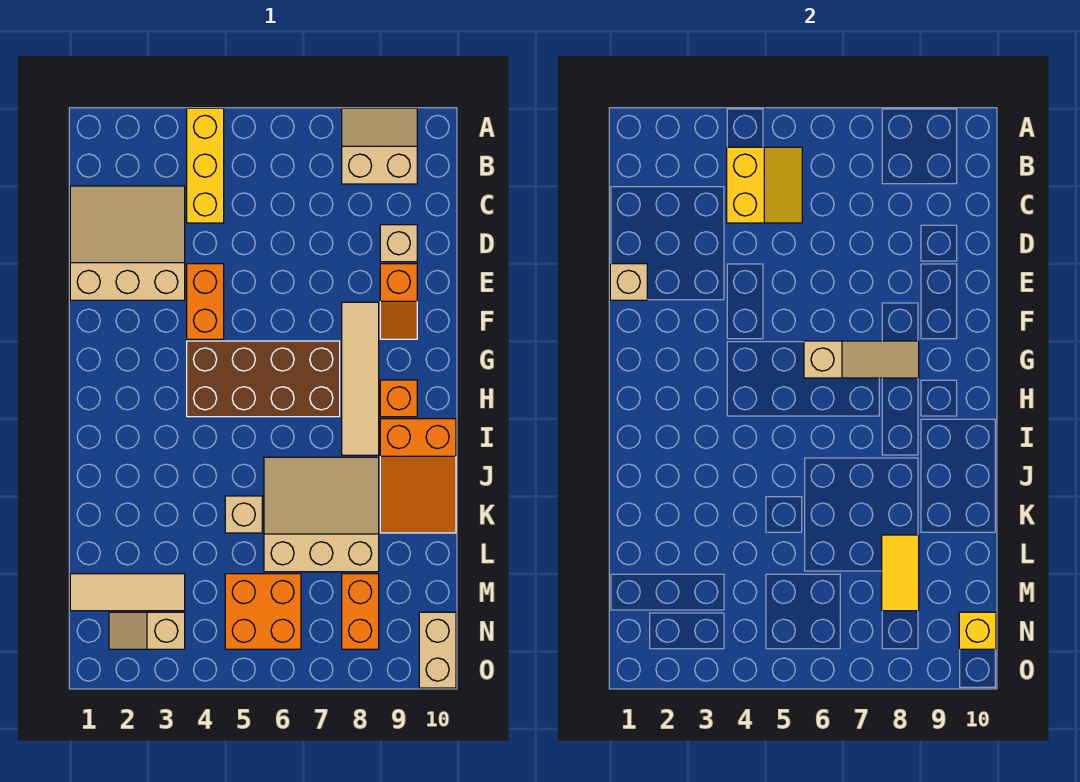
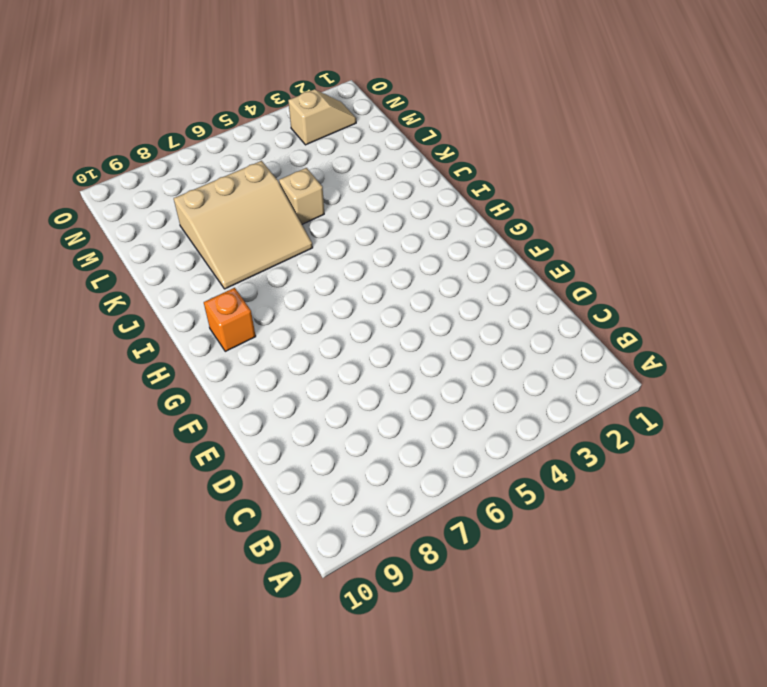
none -> yellow brick A4:C4 level 1
none -> tan slope A8:B9 level 1 top B
none -> tan slope C1:E3 level 1 top E

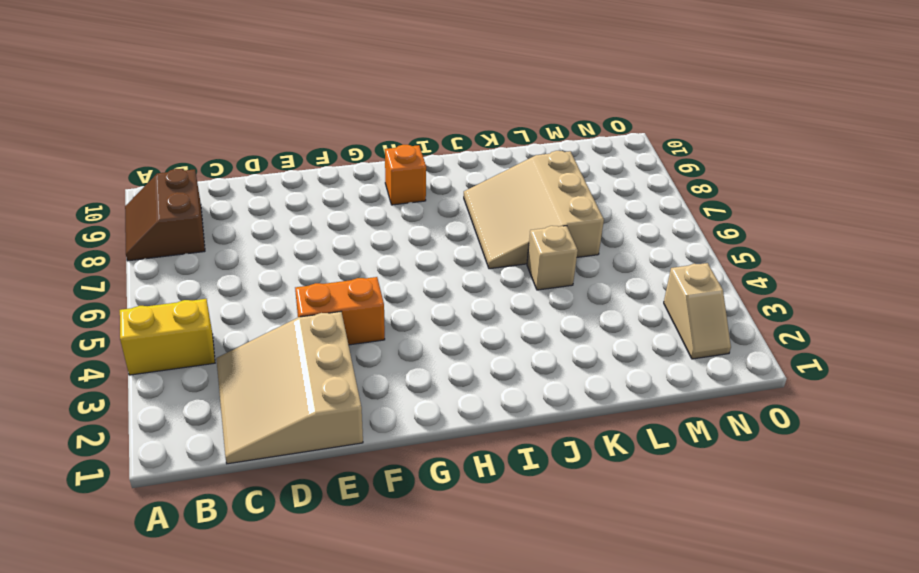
yellow brick A4:B4 level 1 -> yellow brick A4:C4 level 1
brown slope A8:B9 level 1 top B -> tan slope A8:B9 level 1 top B
none -> tan brick D9 level 1
none -> orange slope E9:F9 level 1 top E
none -> tan tile F8:I8 level 1

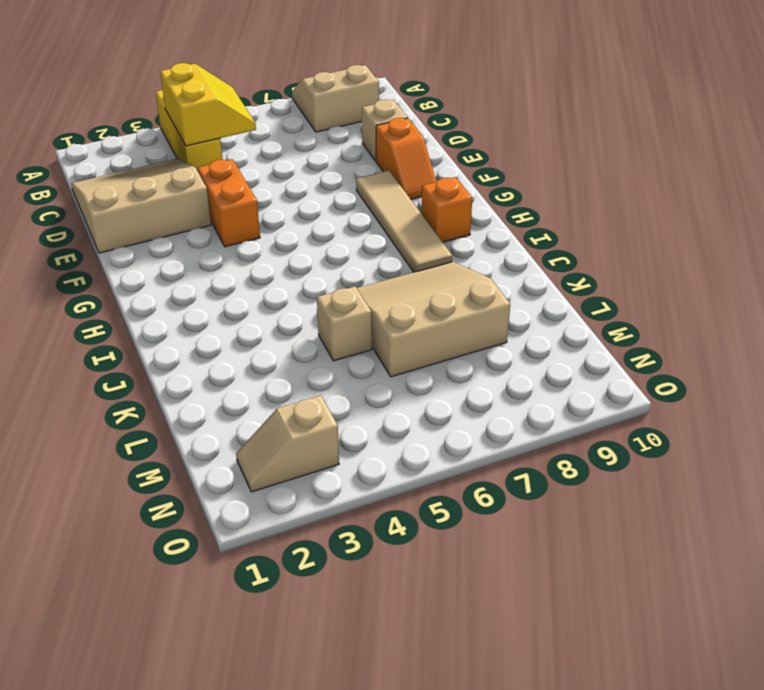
none -> brown brick G4:H7 level 1
none -> orange slope I9:K10 level 1 top I
none -> tan tile M1:M3 level 1

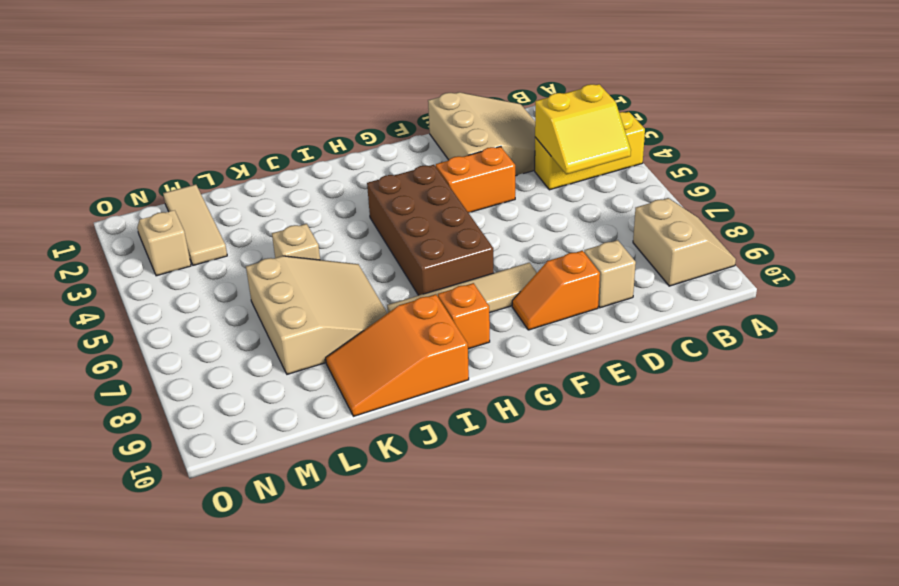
none -> orange brick M5:N6 level 1
none -> orange brick M8:N8 level 1
none -> tan brick N10:O10 level 1

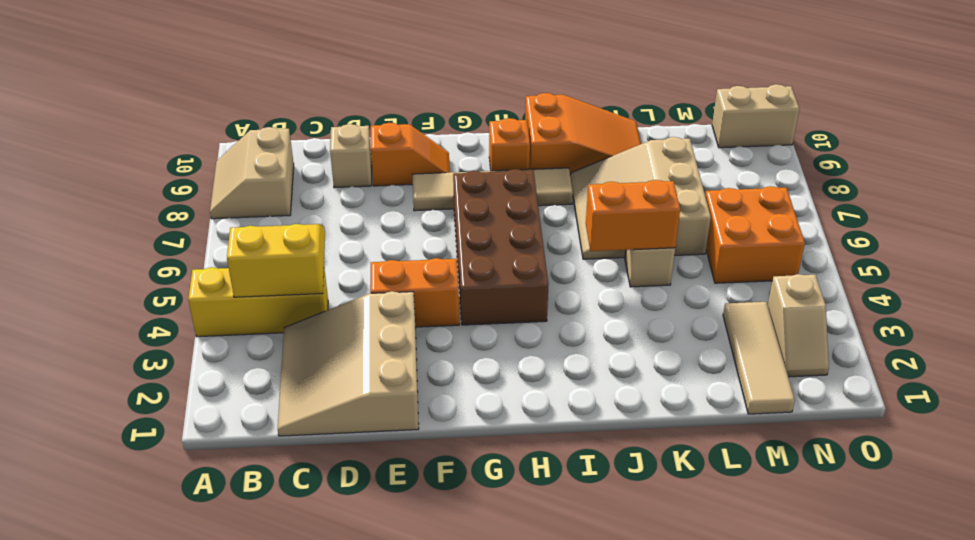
orange brick J5:K5 level 2 -> orange brick M8:N8 level 1
none -> tan brick E1 level 2
none -> tan slope G6:G8 level 2 top 6
none -> yellow tile L8:M8 level 2

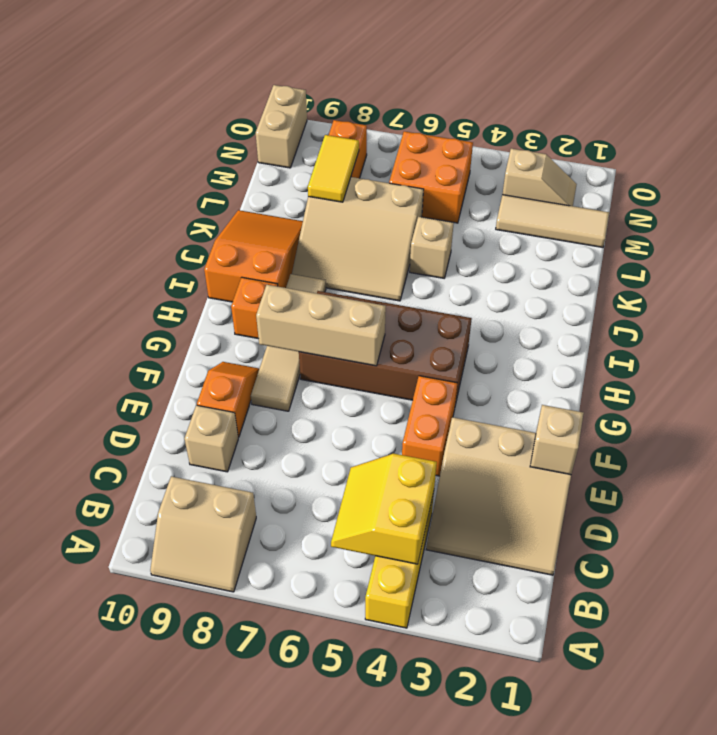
tan brick G6:G8 level 2 -> tan slope G6:G8 level 2 top 6
none -> yellow brick N10 level 2

